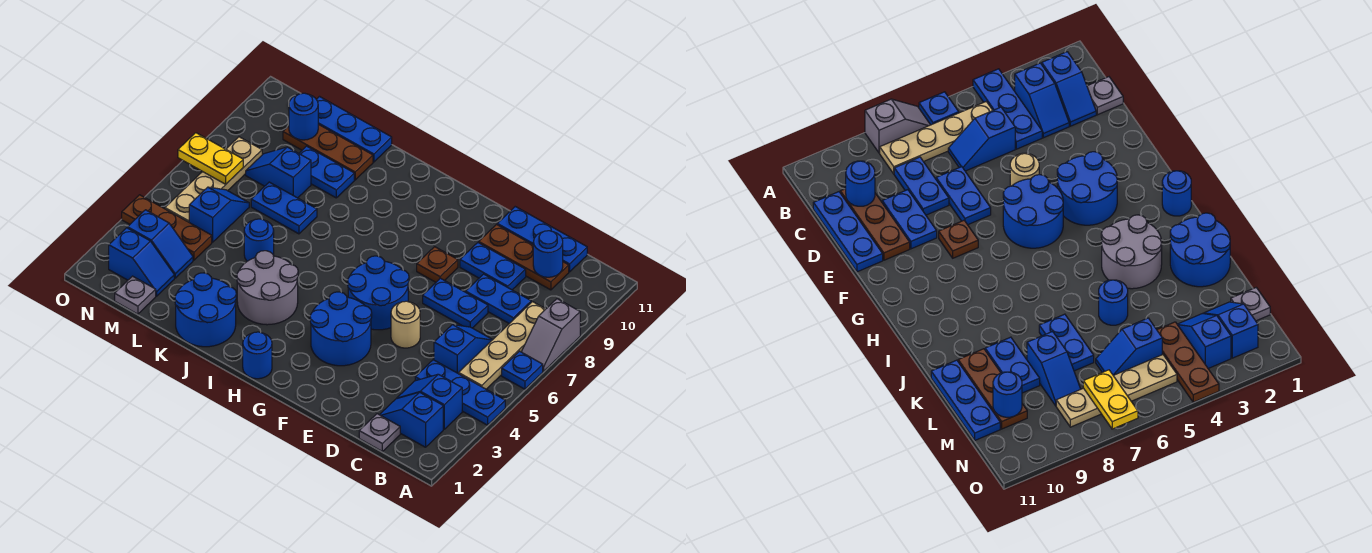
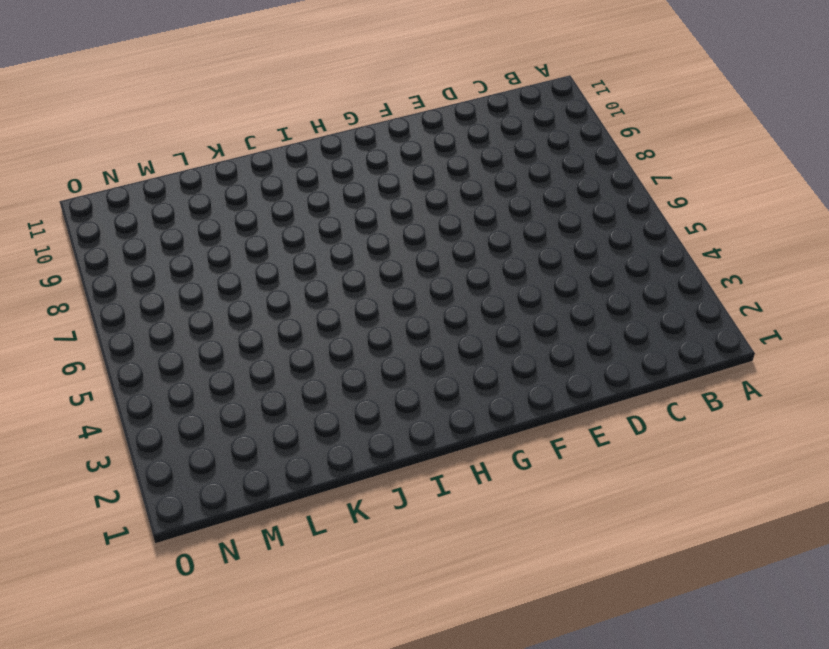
none -> blue plate A4:C4 level 1
none -> blue plate A6 level 1
none -> grey slope A7:A8 level 1 top 8
none -> blue slope B2:C2 level 1 top B

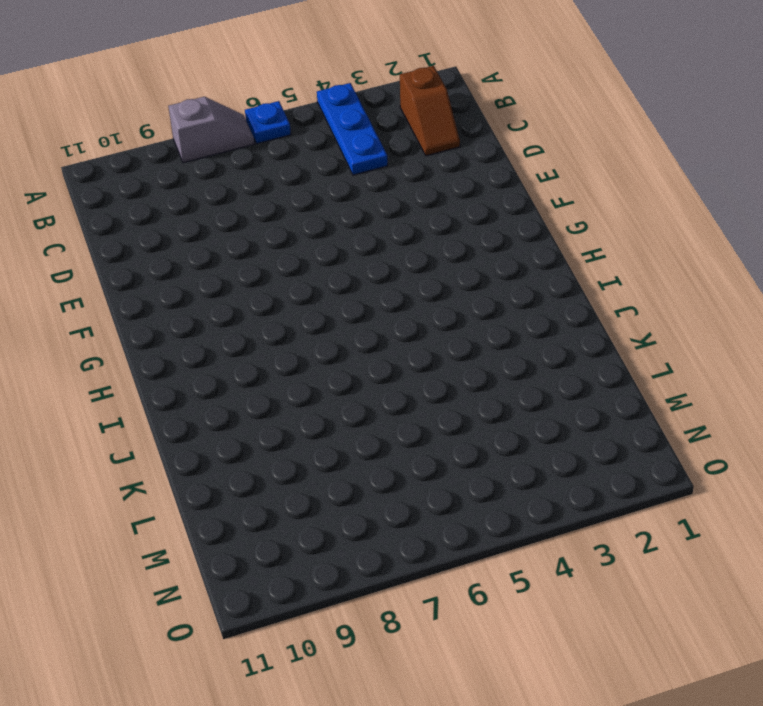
brown slope B2:C2 level 1 top B -> blue slope B2:C2 level 1 top B
none -> blue slope B3:C3 level 1 top B
none -> tan plate B5:B8 level 1
none -> grey plate C1 level 1
none -> blue slope C5:C6 level 1 top 5

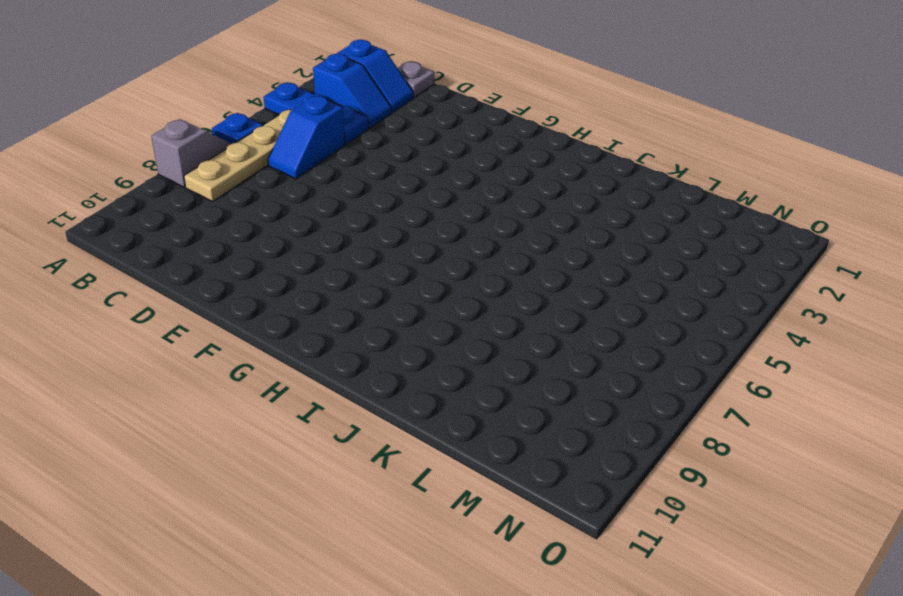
none -> blue plate C8:D8 level 1
none -> brown plate C10:E10 level 1
none -> blue plate C11:E11 level 1
none -> blue plate D7:E7 level 1

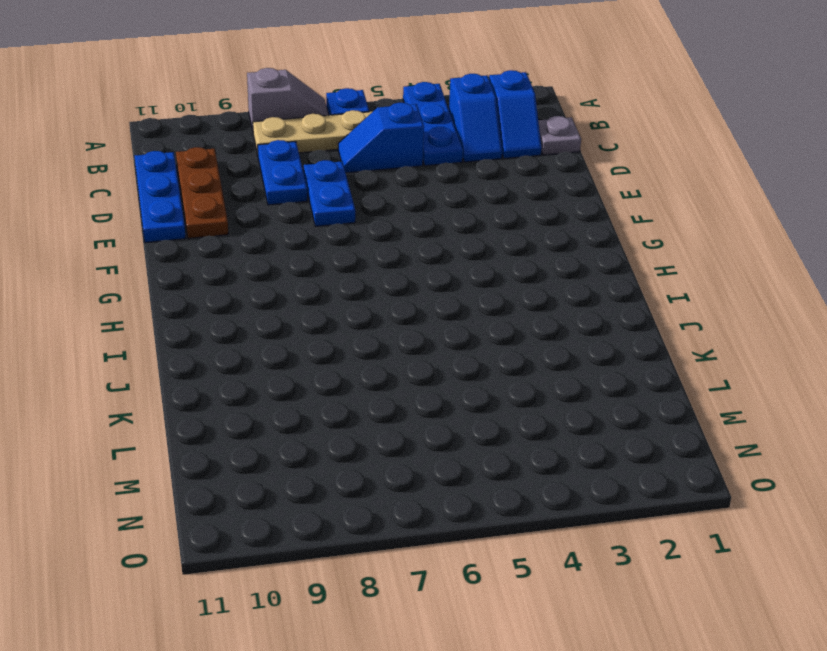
none -> blue plate D9:E9 level 1
none -> tan round brick E5 level 1
none -> blue round brick F3:G4 level 1
none -> blue round brick F5:G6 level 1

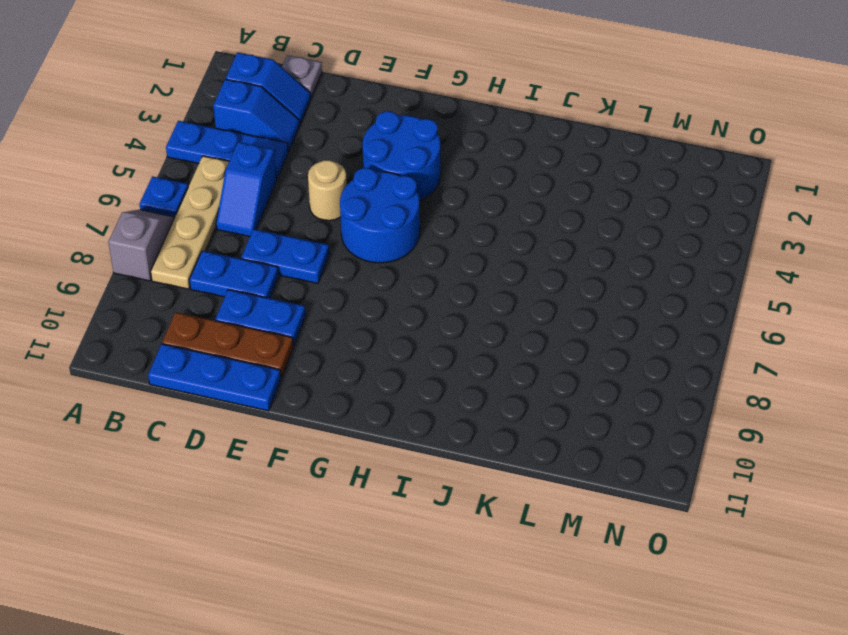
none -> brown plate F8 level 1
none -> blue round brick H1 level 1
none -> grey round brick I3:J4 level 1
none -> blue round brick J1:K2 level 1

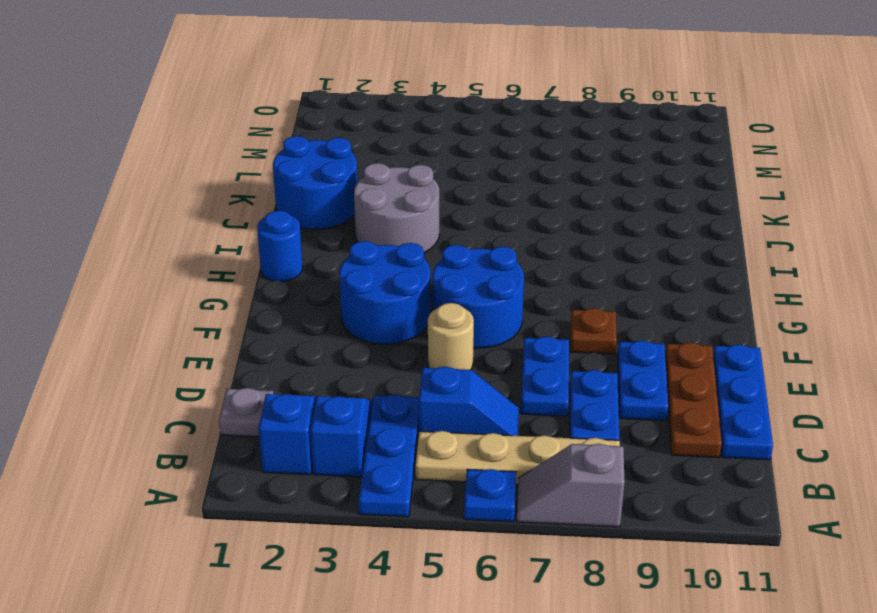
none -> blue round brick K5 level 1
none -> blue plate K7:L7 level 1
none -> blue plate K9:L9 level 1
none -> brown plate K10:M10 level 1

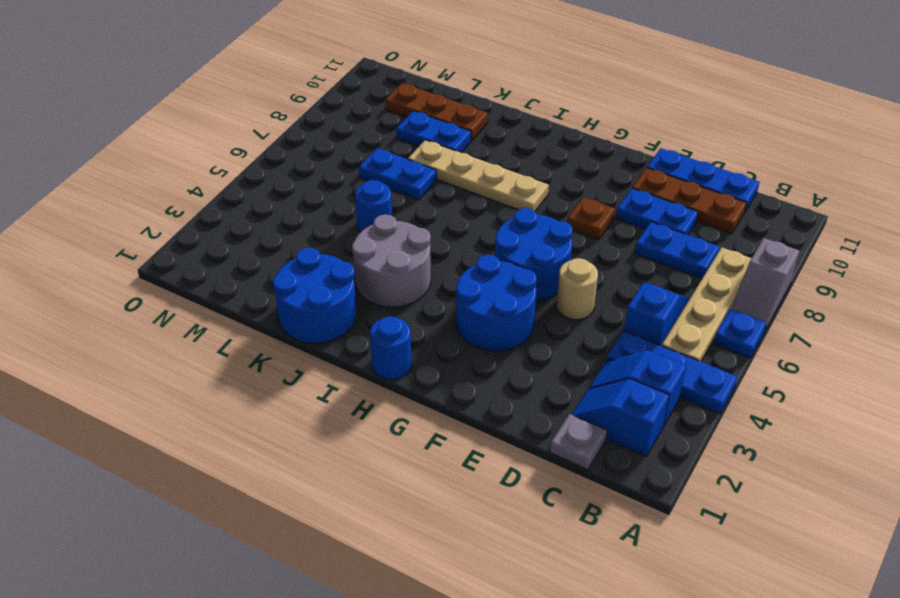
tan plate H8:K8 level 1 -> tan plate N5:N8 level 1
none -> blue plate D7:E7 level 1
none -> blue plate K11:M11 level 1
none -> blue slope L8:M8 level 1 top L
none -> grey plate M1 level 1

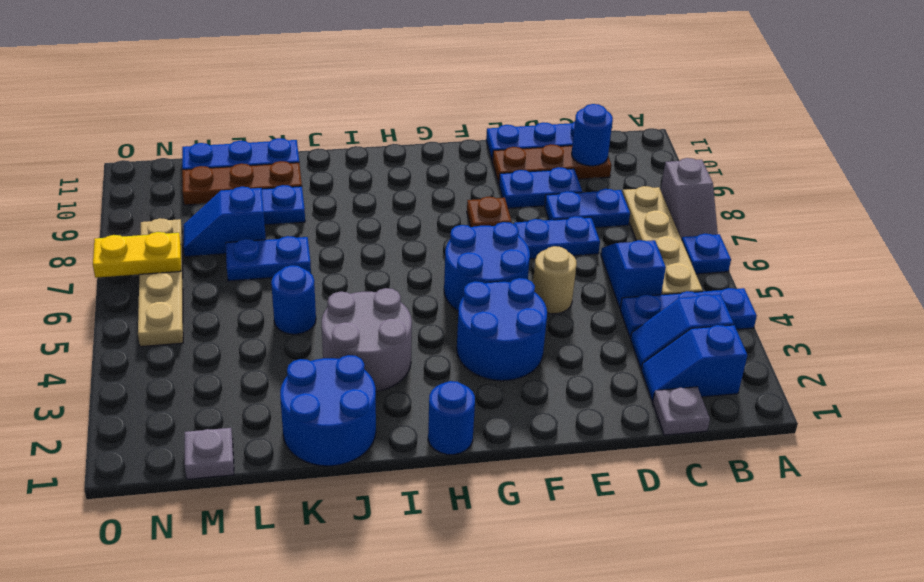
none -> blue slope M2:N2 level 1 top N
none -> blue slope M3:N3 level 1 top N
none -> brown plate M4:O4 level 1
none -> blue slope M5:M6 level 1 top 5

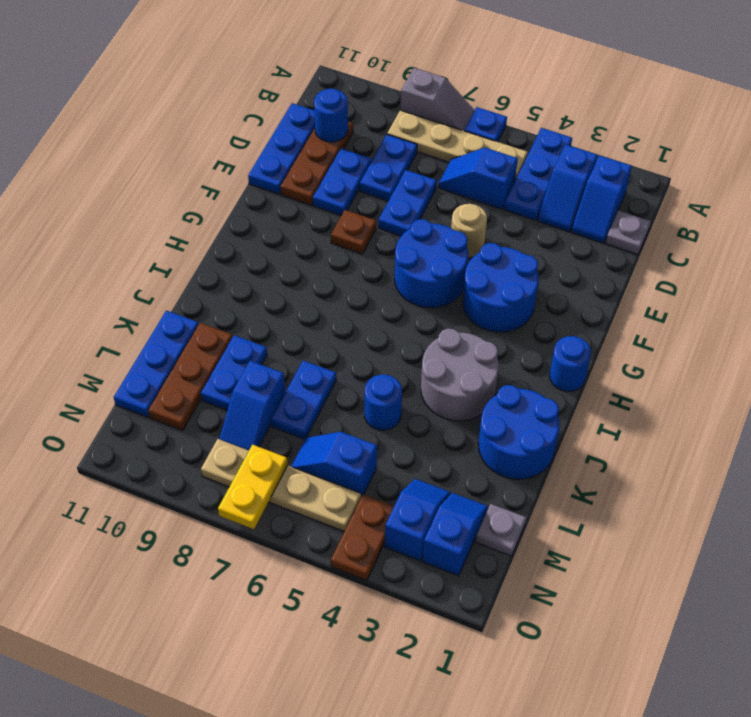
brown plate N4:O4 level 1 -> brown plate M4:O4 level 1
none -> blue round brick M10 level 2

